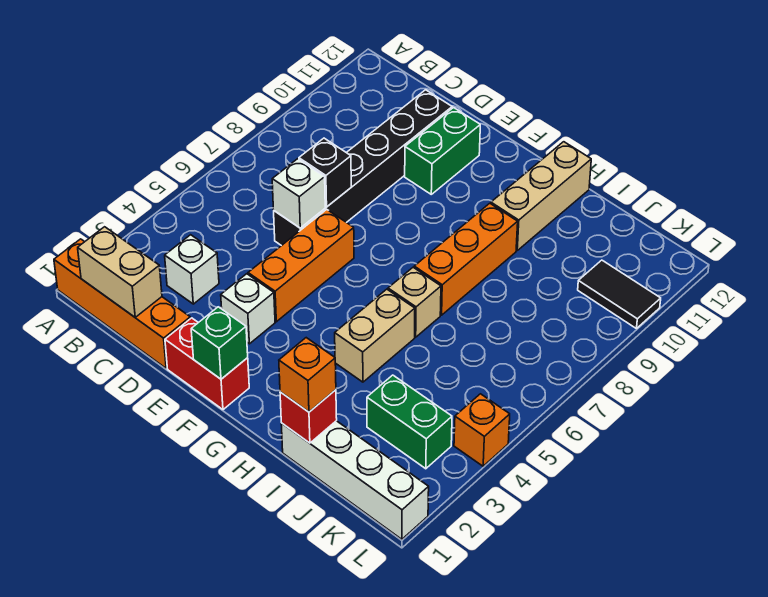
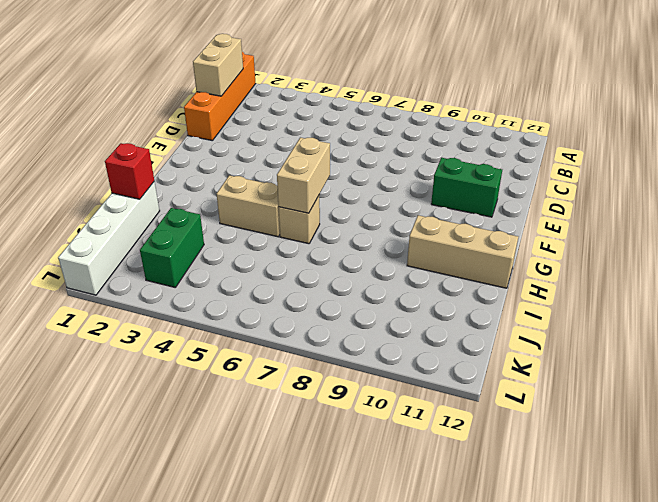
tan brick G6:H6 level 2 -> none
none -> white brick C3 level 1
none -> black brick D6:D11 level 1
none -> red brick E1:F1 level 1

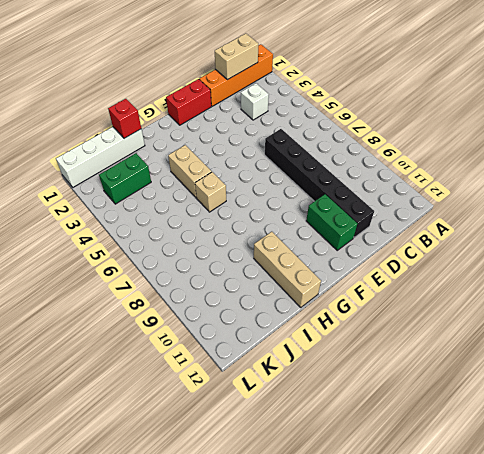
none -> white brick E3 level 1
none -> orange brick E4:E6 level 1
none -> orange brick H7:H9 level 1

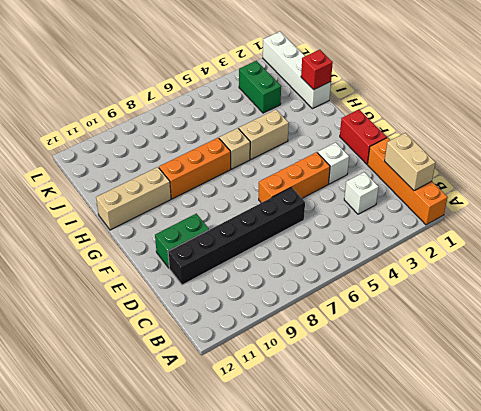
none -> black tile K10:L10 level 1
none -> orange brick L4 level 1
none -> white brick D6 level 2

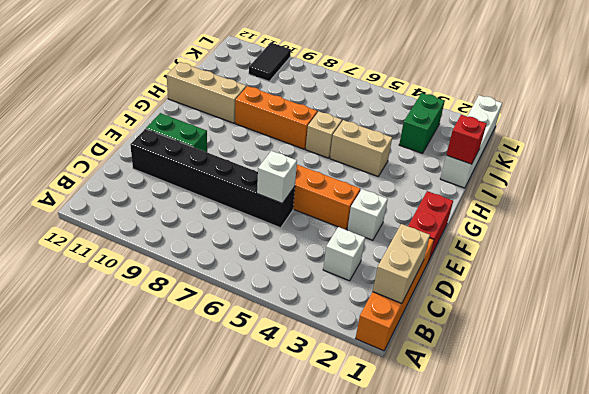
none -> orange brick L4 level 1
none -> black brick D7 level 2
none -> green brick F1 level 2

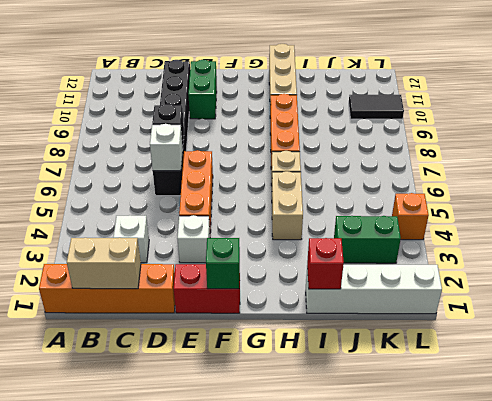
none -> orange brick I1 level 3

